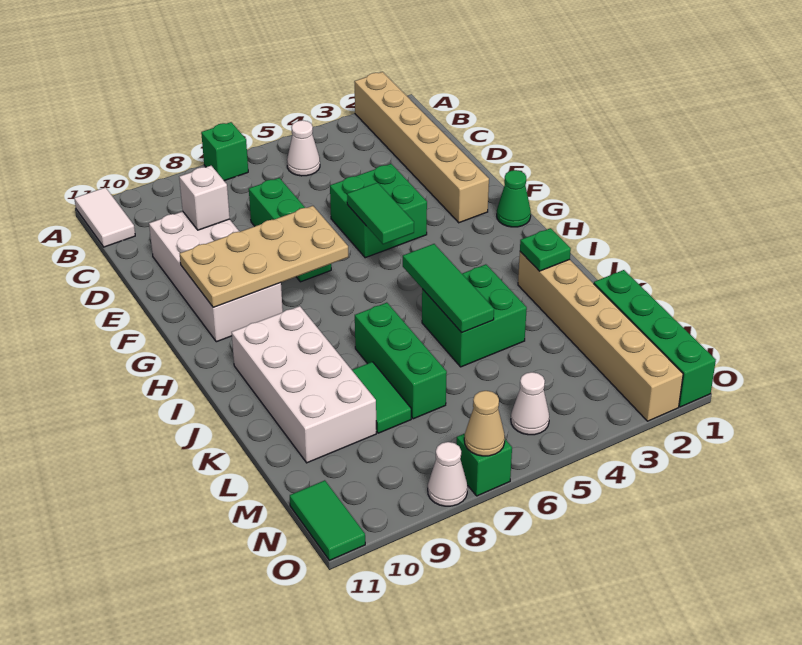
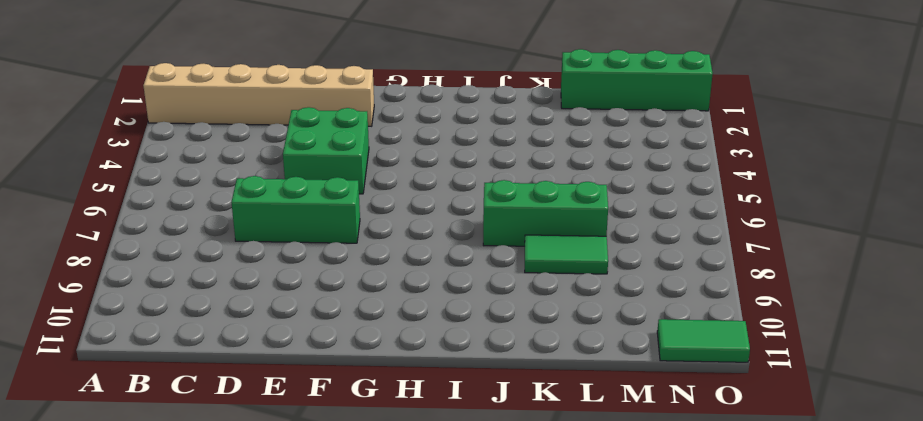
none -> green brick A7 level 1
none -> white tile A11:B11 level 1
none -> white cone B5 level 1

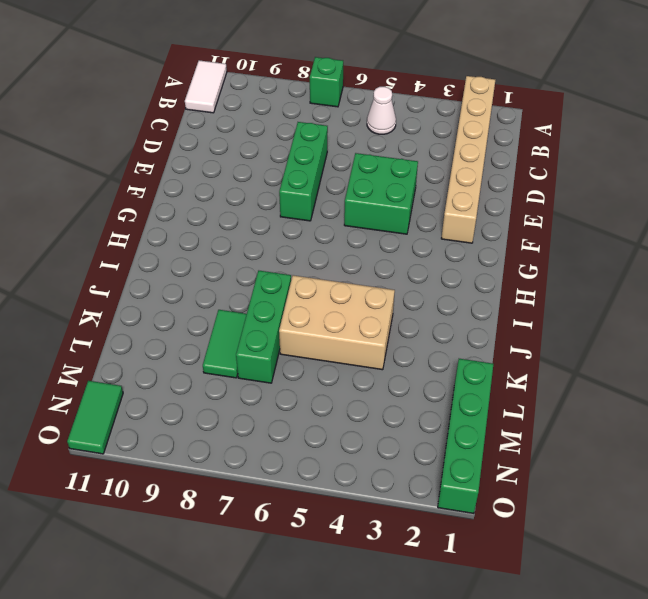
tan brick J4:K6 level 1 -> green brick J4:K5 level 1
none -> white brick D9:G10 level 1
none -> green cone G1 level 1
none -> white brick I9:L10 level 1

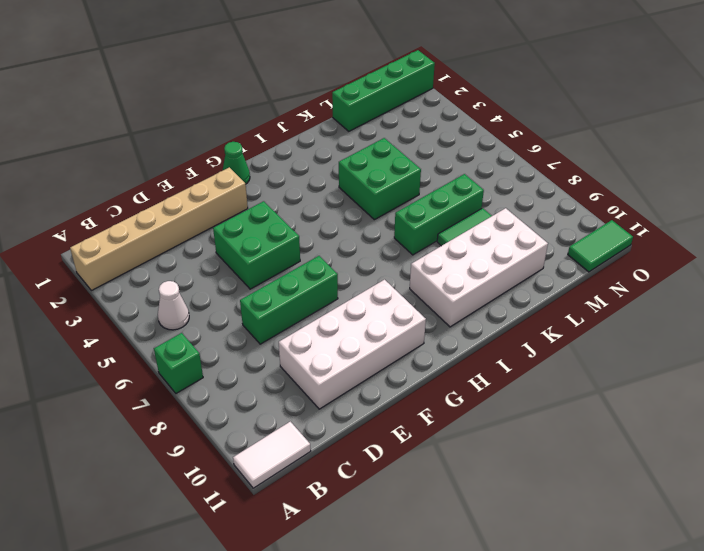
none -> tan brick J2:O2 level 1
none -> white cone N5 level 1
none -> green brick O7 level 1

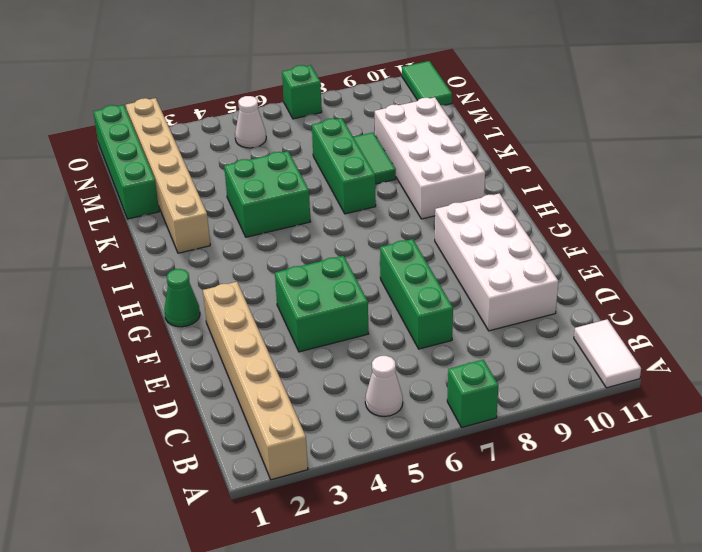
none -> white cone O8 level 1
none -> white brick D9 level 2
none -> green tile F5:G5 level 2

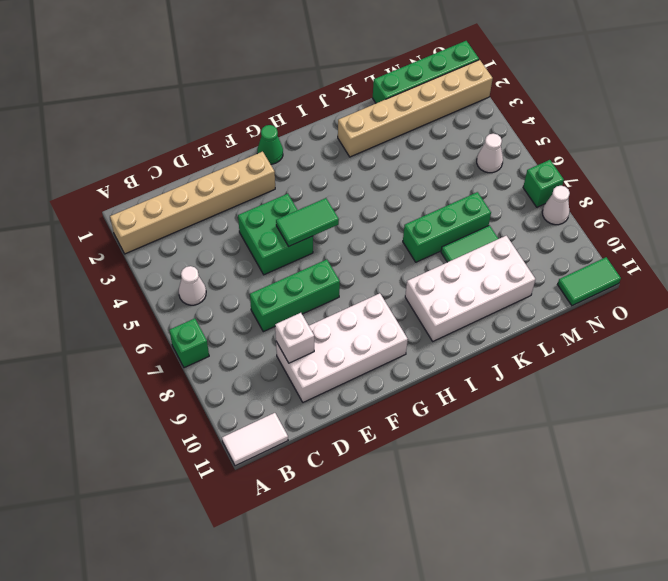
none -> green brick J4:K5 level 1
none -> tan plate F7:G10 level 2
none -> green tile I5:K5 level 2

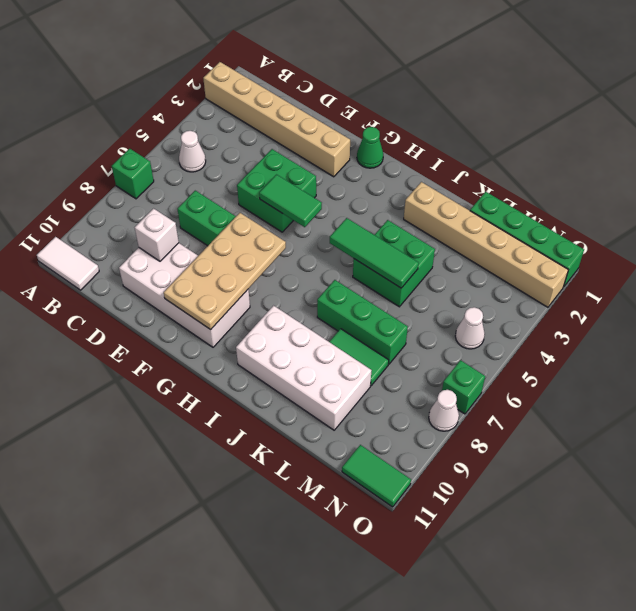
none -> green plate J2 level 2
none -> tan cone O7 level 2

